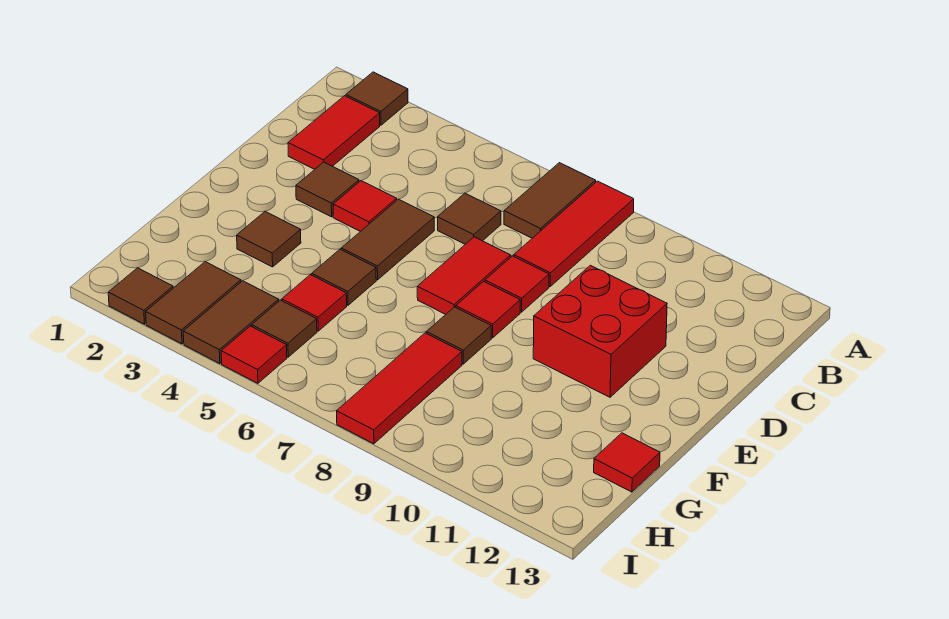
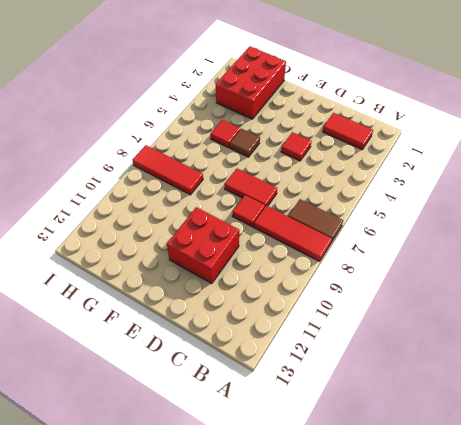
red brick G1:H3 level 1 -> brown tile H3:I3 level 1
none -> brown tile A2 level 1
none -> brown tile C6 level 1
none -> brown tile D3 level 1

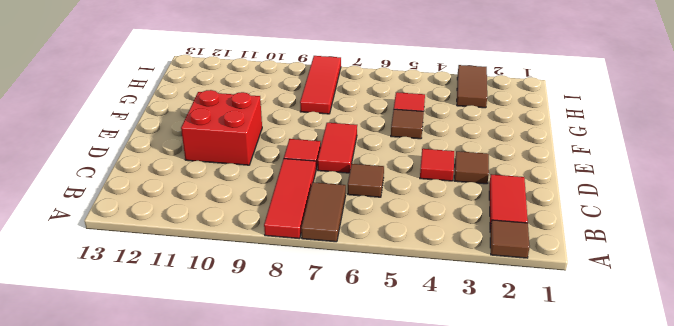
none -> brown tile D5:E5 level 1
none -> red tile E8 level 1
none -> brown tile F3 level 1

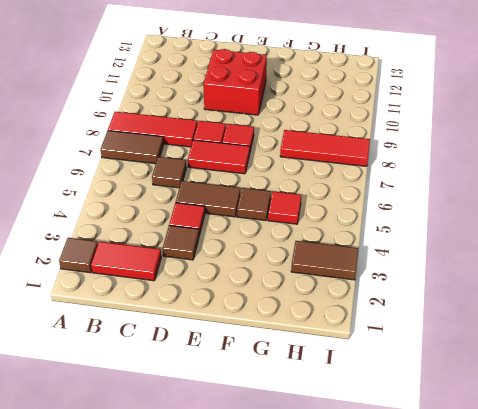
none -> brown tile F3 level 1
none -> brown tile F8 level 1
none -> red tile G13 level 1

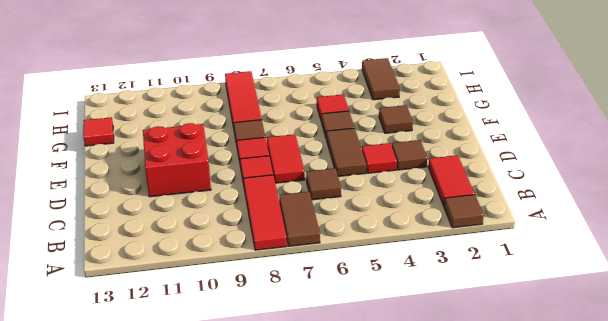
none -> brown tile H4:I4 level 1
none -> brown tile H5 level 1
none -> brown tile I2 level 1

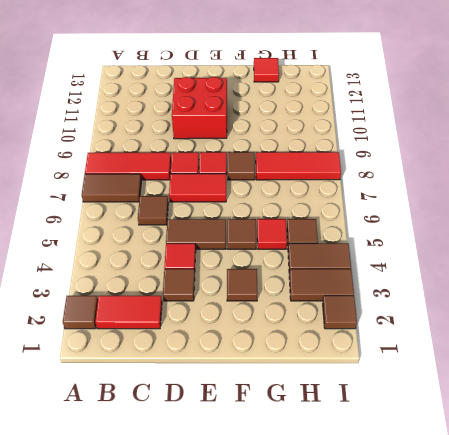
none -> red tile I5 level 1

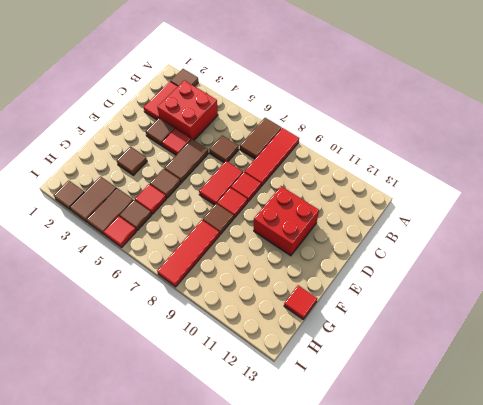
red brick B3:C4 level 1 -> none

